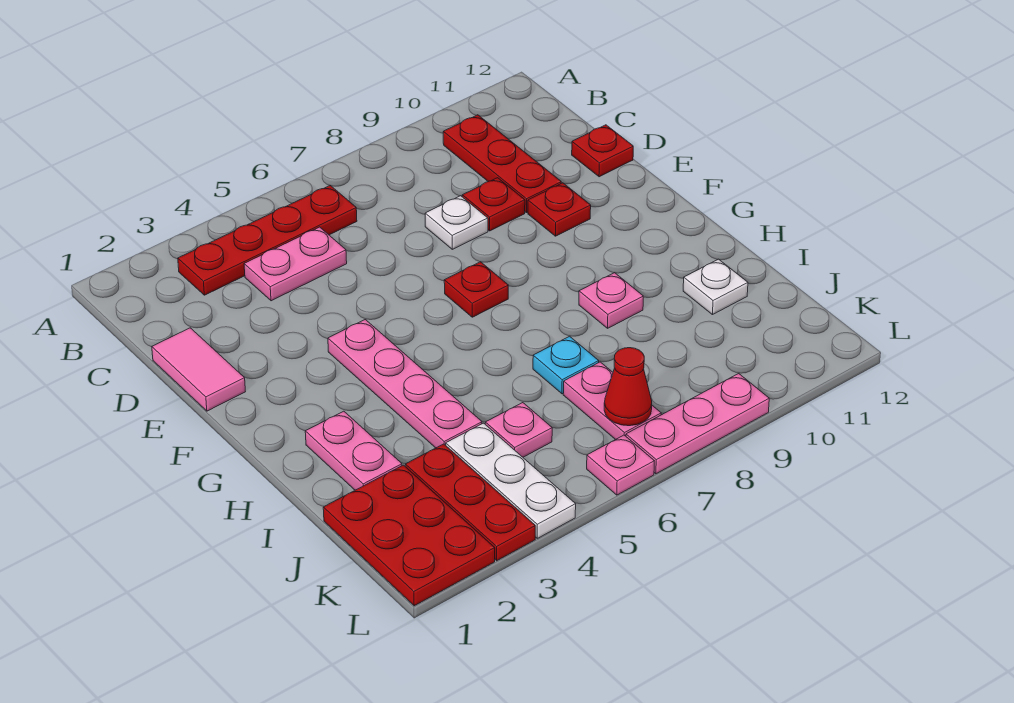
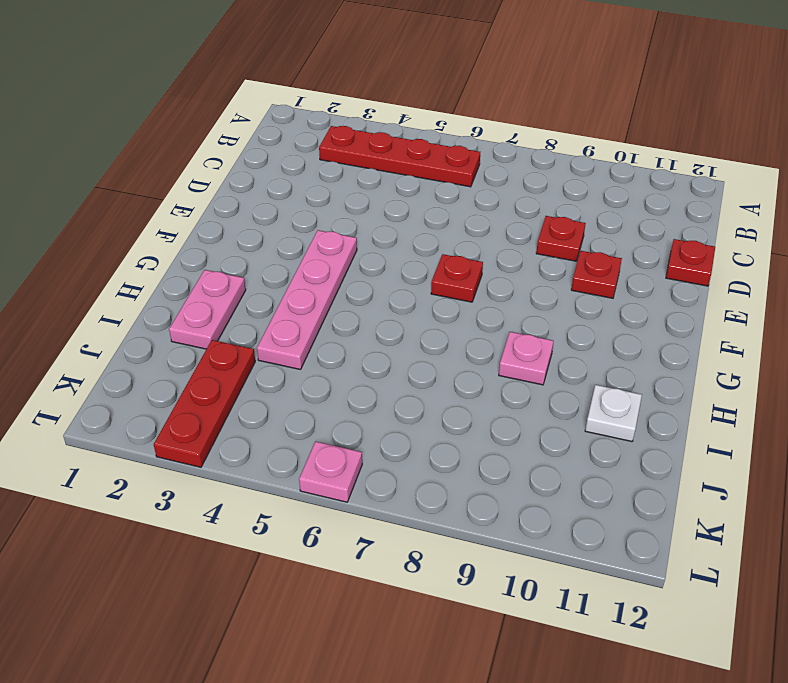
none -> red plate B10:D10 level 1
none -> pink plate C4:C5 level 1
none -> pink tile D1:E1 level 1

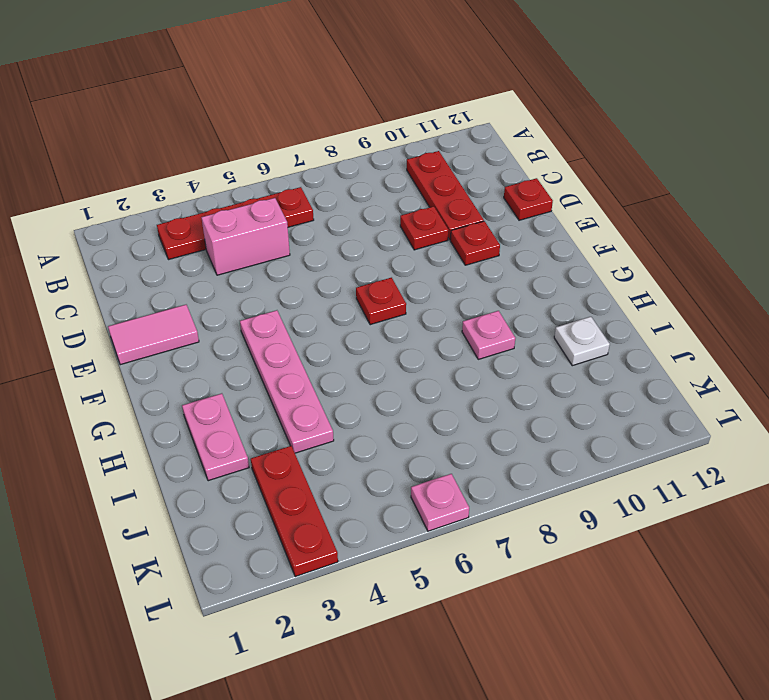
pink brick C4:C5 level 1 -> pink plate C4:C5 level 1
pink tile E1:E2 level 1 -> pink tile D1:E1 level 1
none -> white plate D8 level 1
none -> cyan plate I7 level 1
none -> red plate J1:L2 level 1

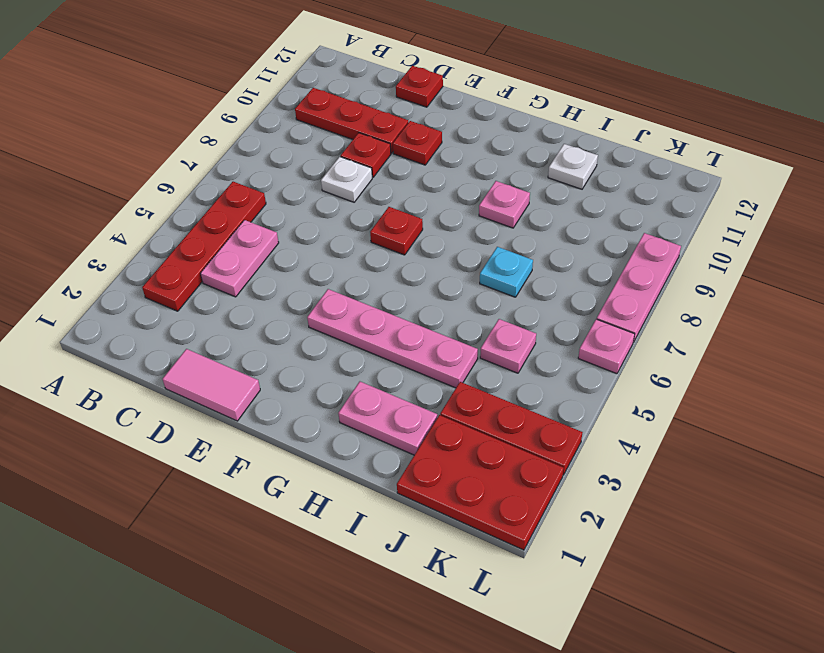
none -> white plate J4:L4 level 1
none -> pink plate J7:K7 level 1
none -> red cone K7 level 2

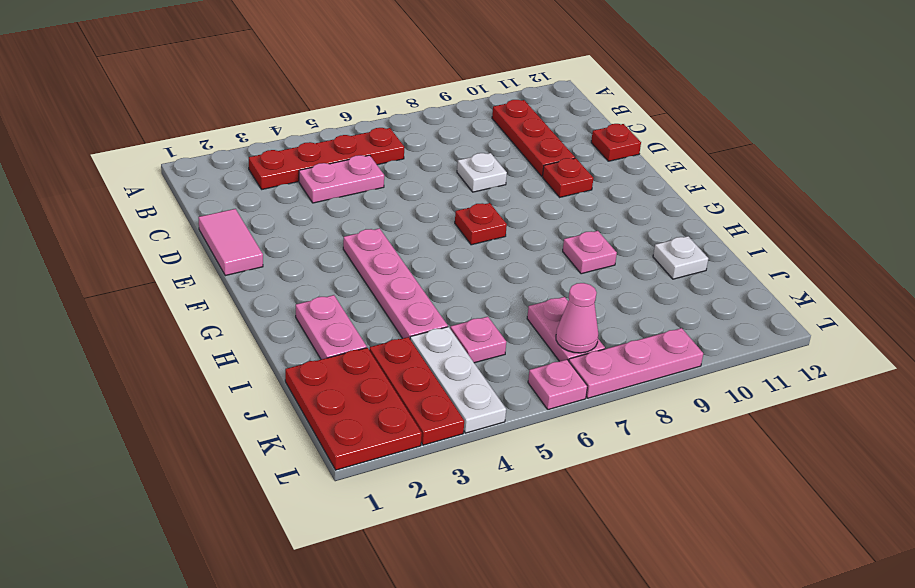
pink cone K7 level 2 -> red cone K7 level 2
none -> red plate D9 level 1
none -> cyan plate I7 level 1

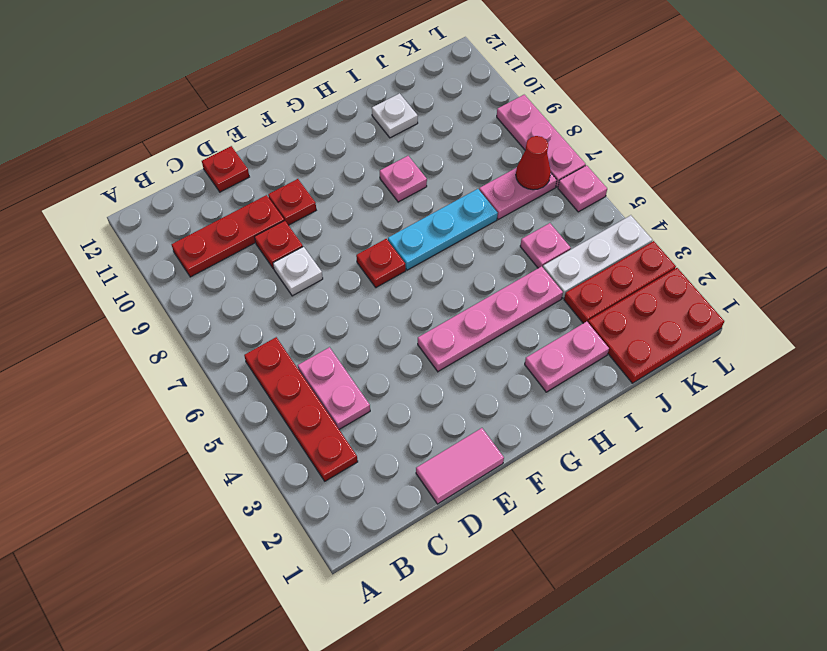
cyan plate G7:I7 level 1 -> cyan plate I7 level 1

